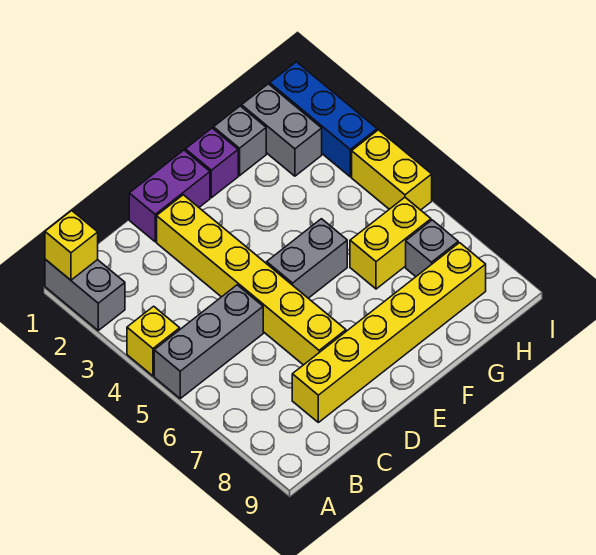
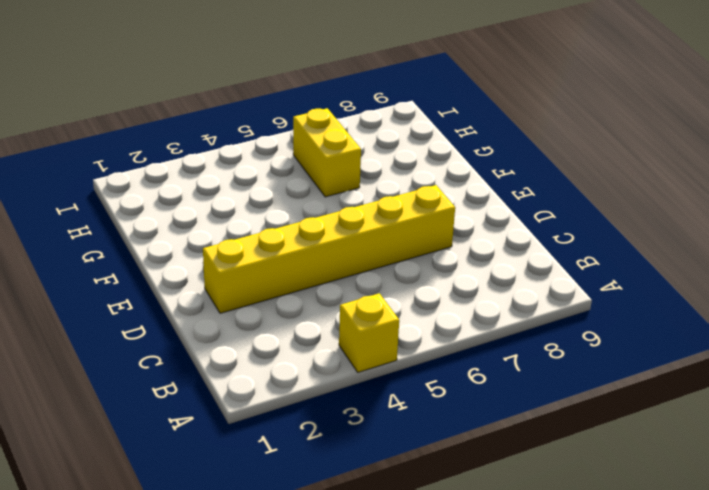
none -> grey brick A1:A2 level 1
none -> grey brick A5:C5 level 1
none -> yellow brick C8:H8 level 1

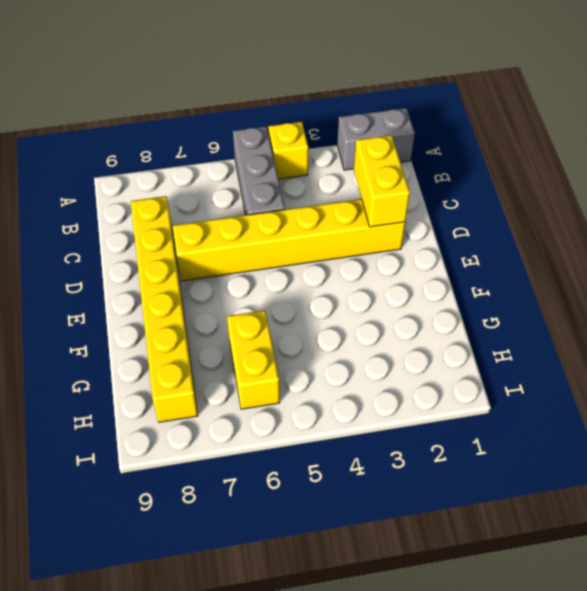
yellow brick C2:D2 level 2 -> yellow brick I4:I5 level 1
none -> purple brick D1:E1 level 1
none -> grey brick E5:F5 level 1
none -> purple brick F1 level 1

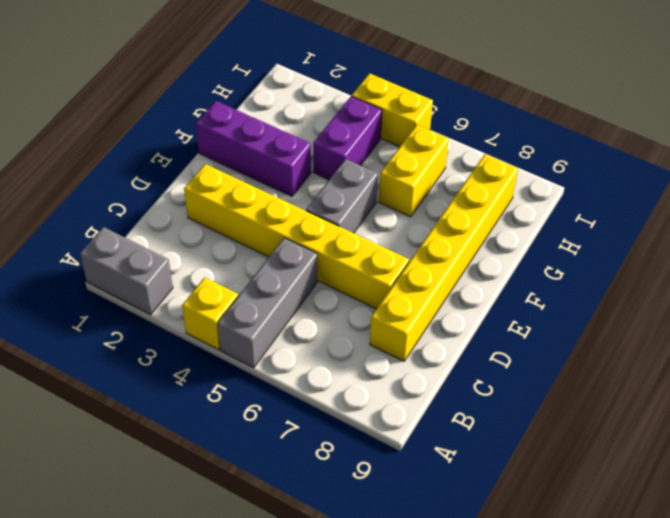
purple brick F1:F3 level 1 -> purple brick F1 level 1
purple brick G4:H4 level 1 -> purple brick D1:E1 level 1
none -> grey brick G1 level 1
none -> grey brick H1:H2 level 1
none -> grey brick H7 level 1

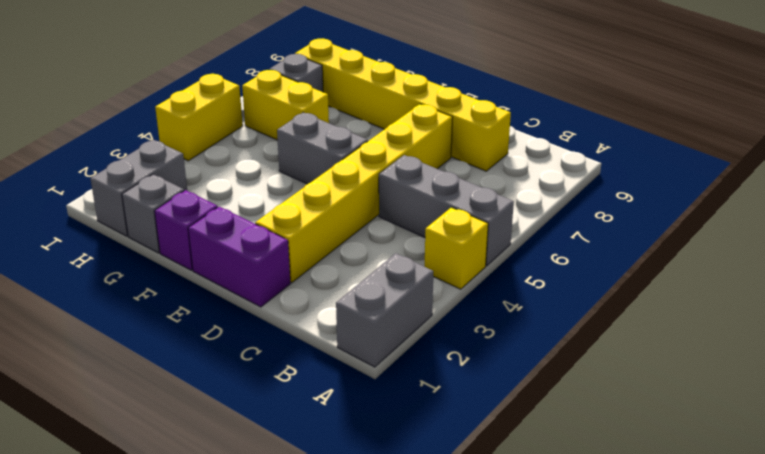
none -> blue brick I1:I3 level 1
none -> yellow brick A1 level 2

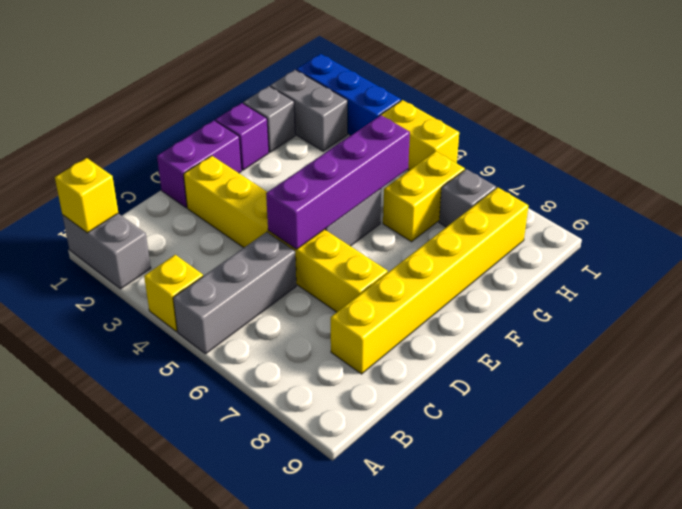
purple brick D5:G5 level 2 -> none

